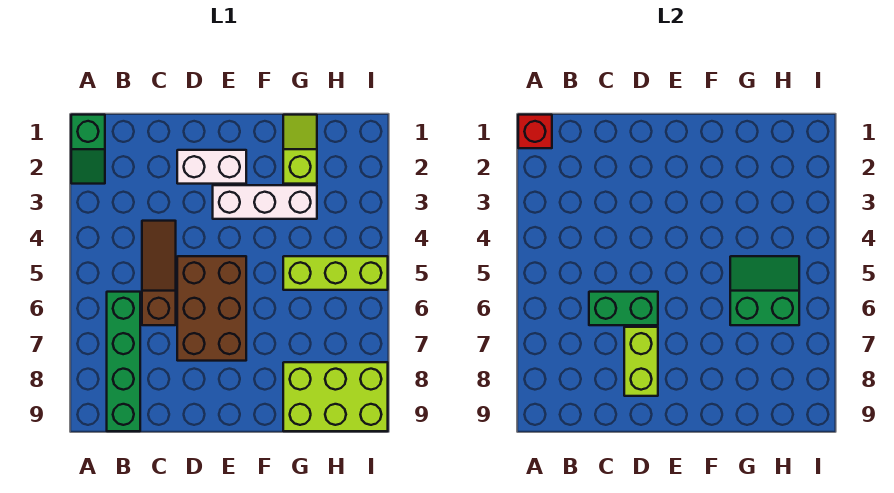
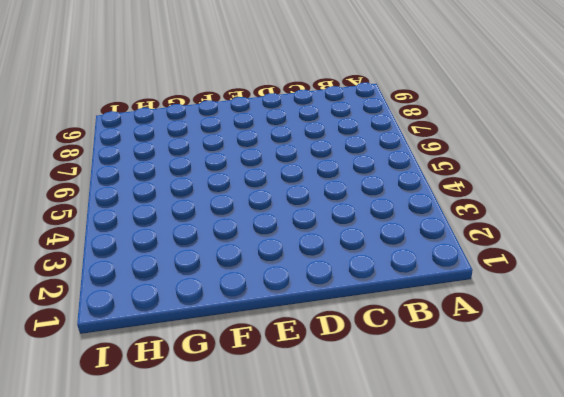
none -> green slope A1:A2 level 1 top 1
none -> green brick B6:B9 level 1
none -> brown slope C4:C6 level 1 top 6

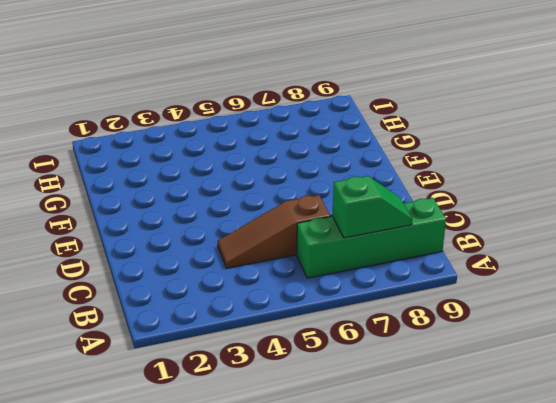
green slope B7:B8 level 2 top 7 -> green slope A1:A2 level 1 top 1
none -> white brick D2:E2 level 1
none -> brown brick D5:E7 level 1
none -> white brick E3:G3 level 1

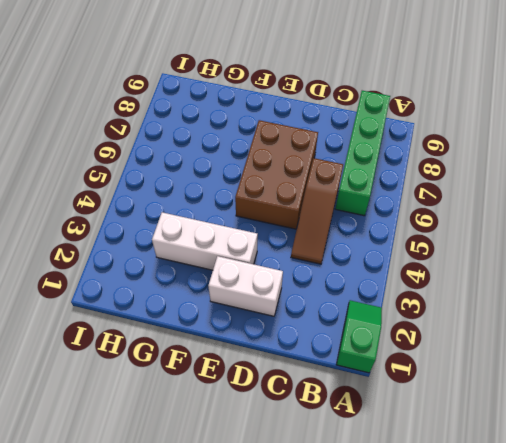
none -> lime slope G1:G2 level 1 top 2
none -> lime brick G5:I5 level 1
none -> lime brick G8:I9 level 1

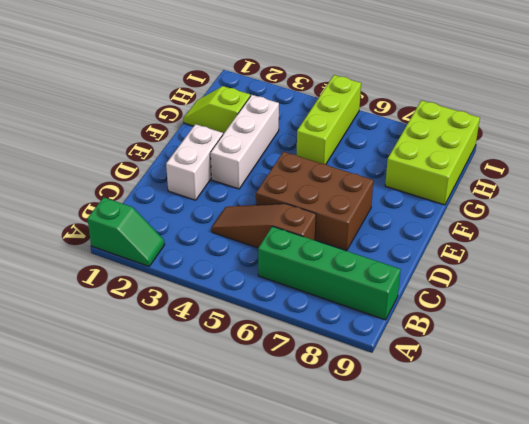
none -> red brick A1 level 2
none -> green brick C6:D6 level 2
none -> lime brick D7:D8 level 2

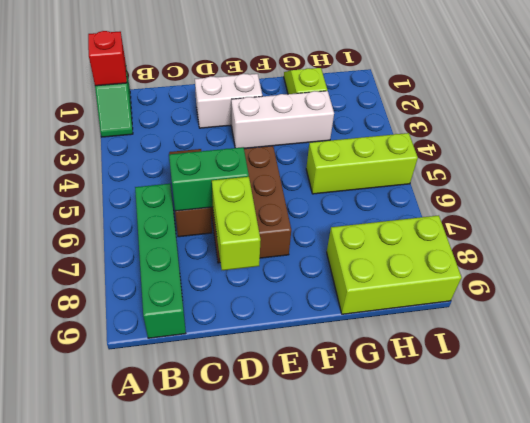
none -> green slope G5:H6 level 2 top 6

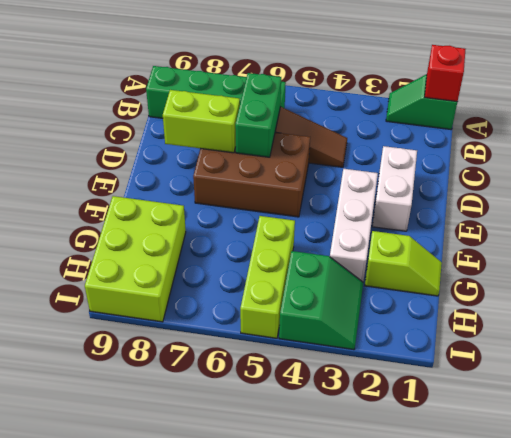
green slope H3:I4 level 1 top 4 -> green slope G5:H6 level 2 top 6

